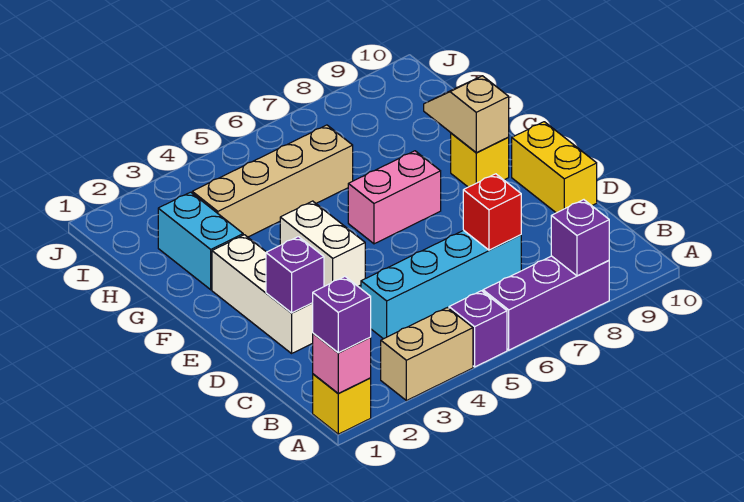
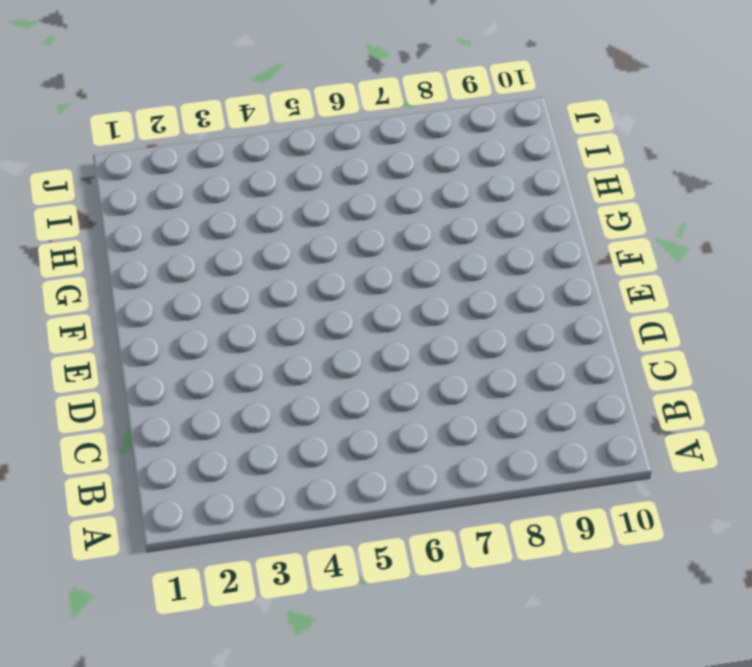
none -> yellow brick A1 level 1
none -> tan brick A3:A4 level 1
none -> purple brick A5 level 1

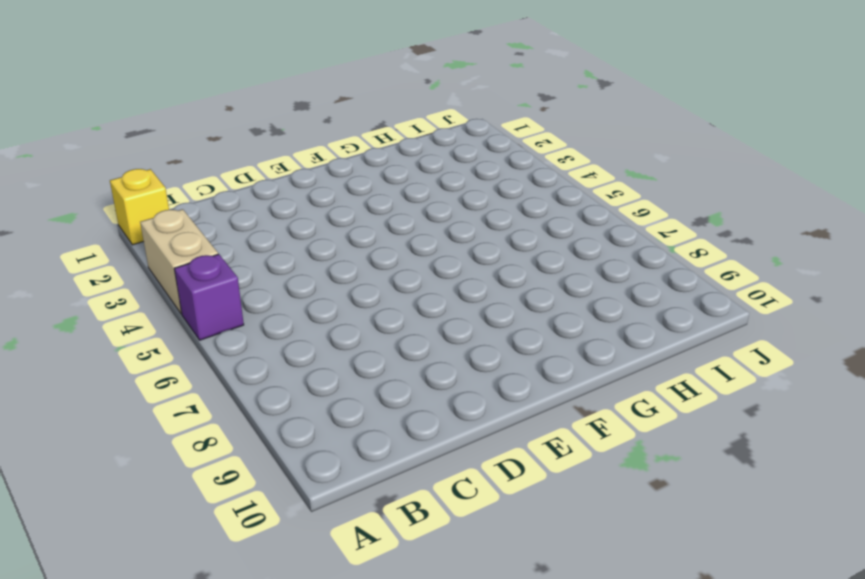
none -> purple brick A6:A8 level 1
none -> cyan brick C4:C7 level 1
none -> white brick D2:F2 level 1

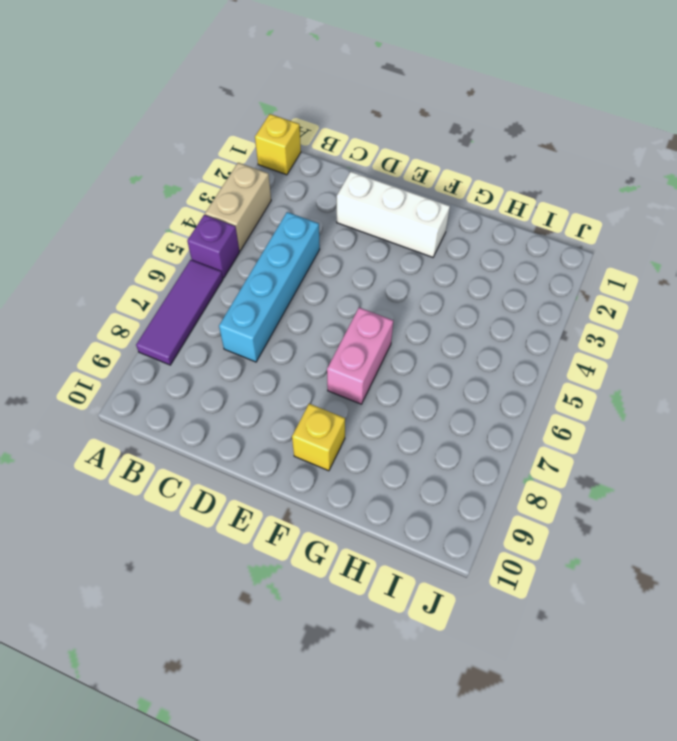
purple tile A6:A8 level 1 -> purple brick A6:A8 level 1
none -> yellow brick D10:E10 level 1
none -> white brick E4:F4 level 1
none -> cyan brick G2:H2 level 1

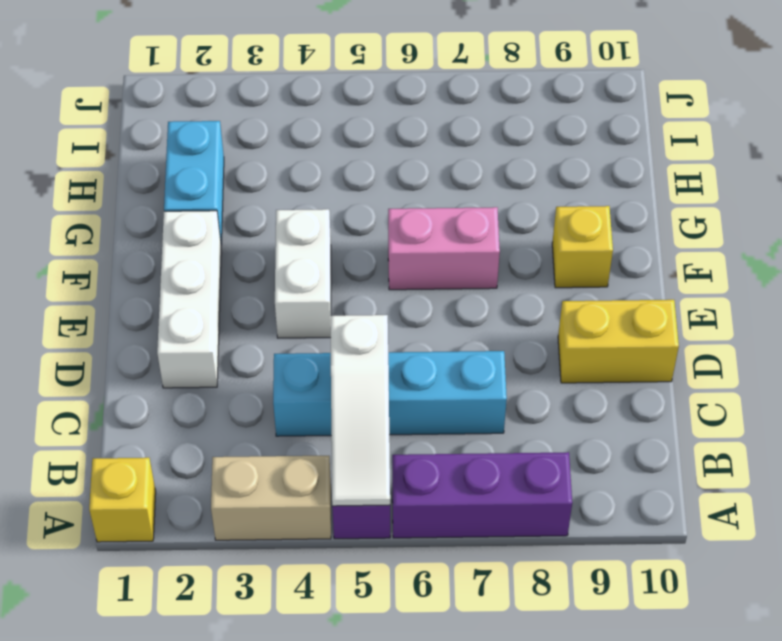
white slope A5:C5 level 2 top C -> none
yellow brick D9:D10 level 1 -> yellow brick D10:E10 level 1
none -> tan brick H3:H6 level 1
none -> pink brick A1 level 2
none -> purple brick A8 level 2

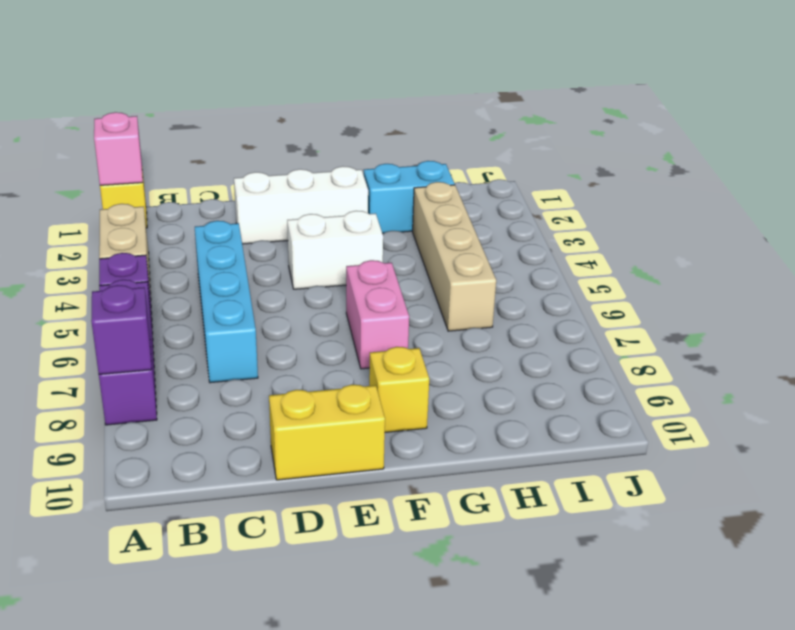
none -> red brick C7 level 2
none -> purple brick D2 level 2
none -> tan slope F9:G9 level 2 top F

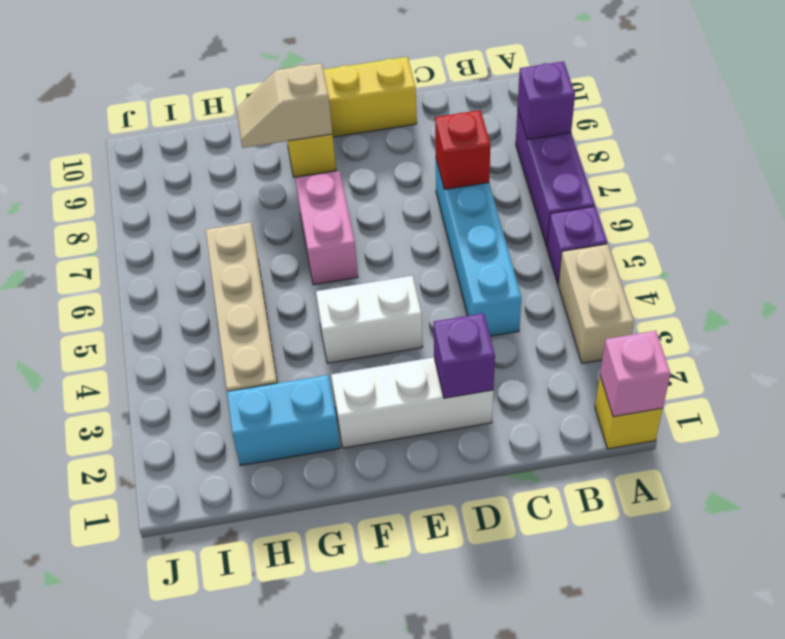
none -> purple brick A1 level 3

